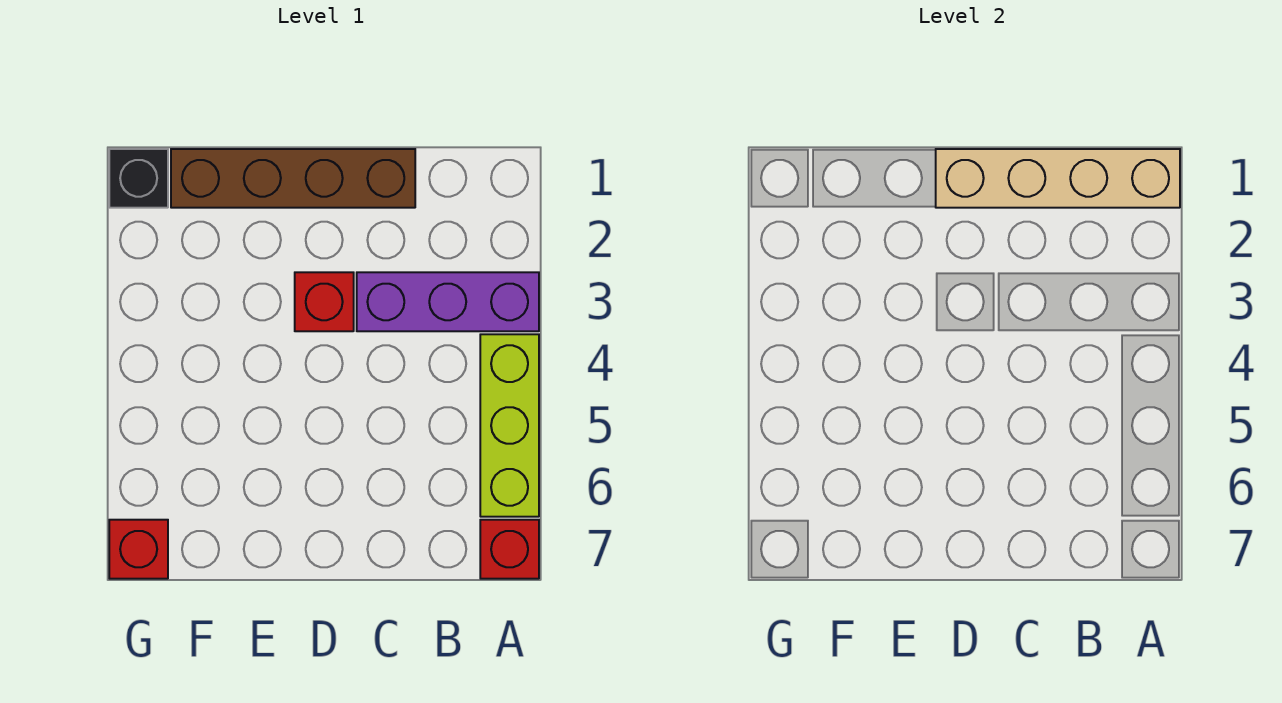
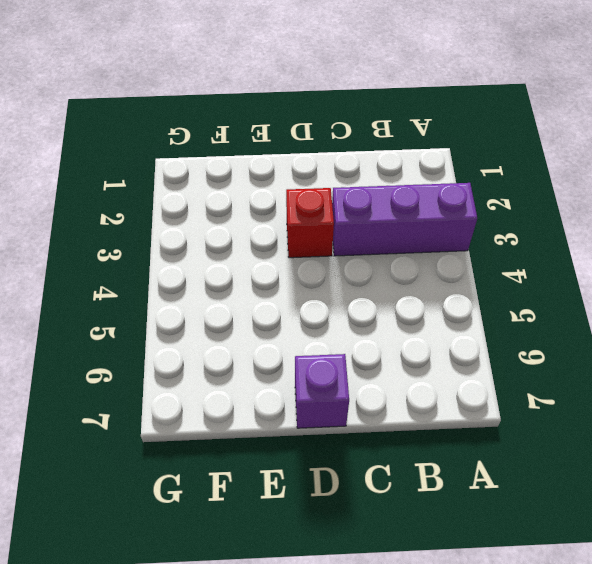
purple brick D7 level 1 -> none
none -> lime brick A4:A6 level 1
none -> red brick A7 level 1

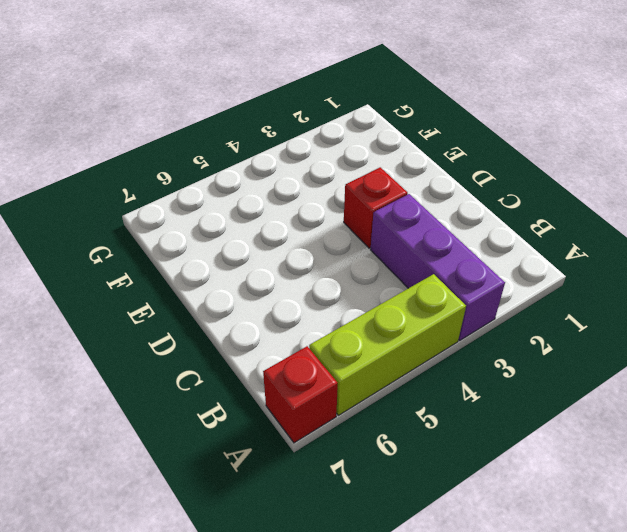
none -> brown brick C1:F1 level 1
none -> black brick G1 level 1

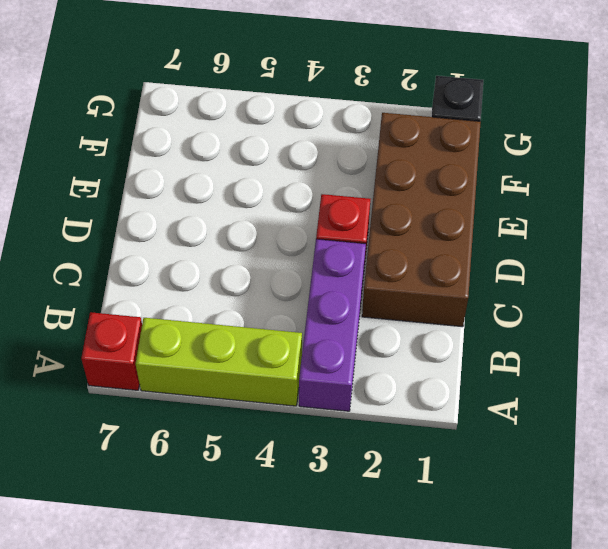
brown brick C1:F2 level 1 -> brown brick C1:F1 level 1
none -> red brick G7 level 1
none -> tan brick A1:D1 level 2

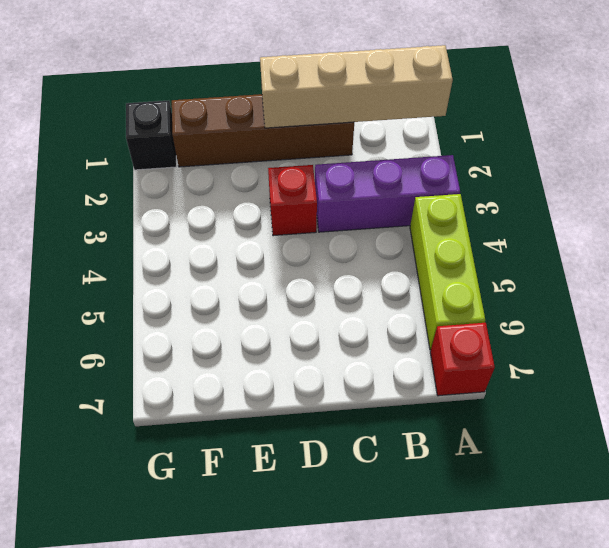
none -> red brick G7 level 1

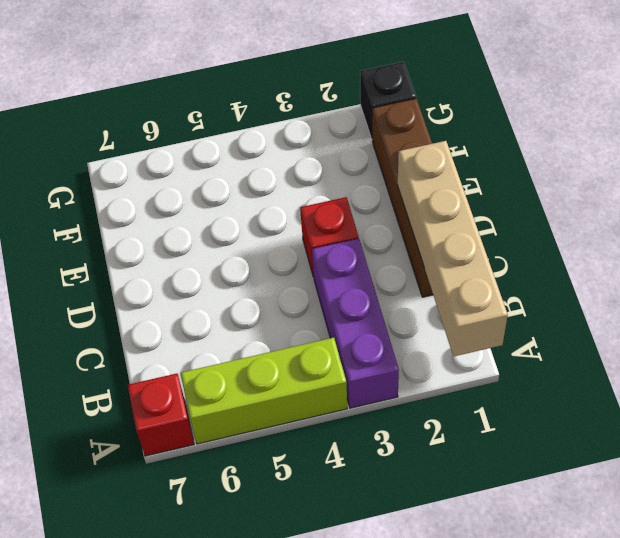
none -> red brick G7 level 1

